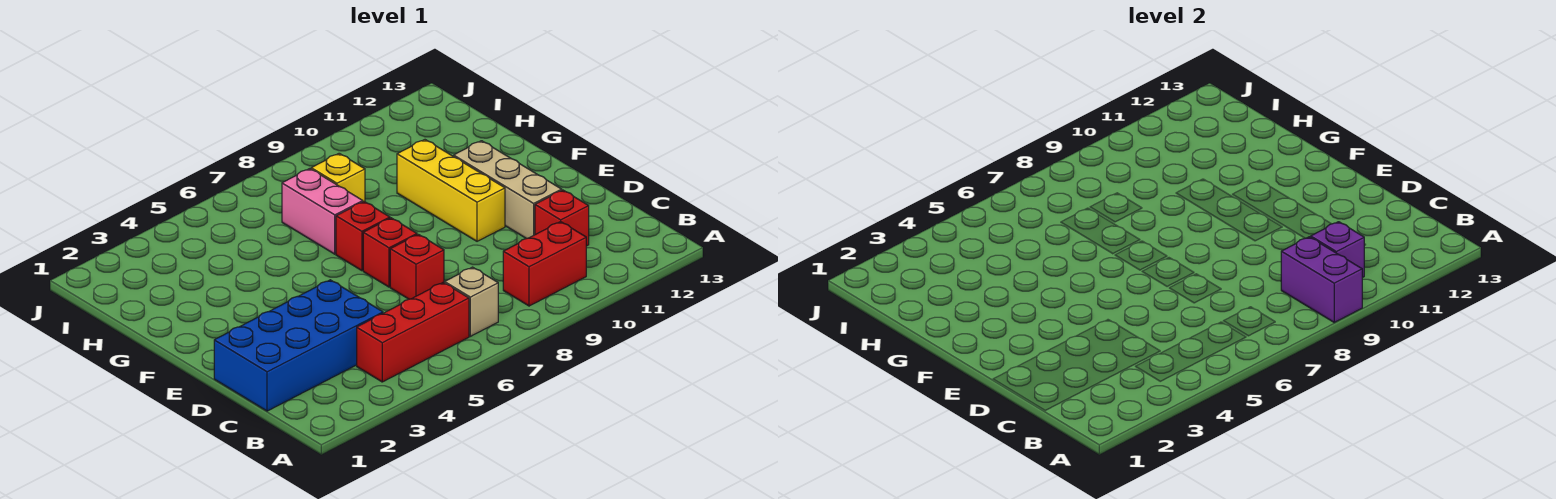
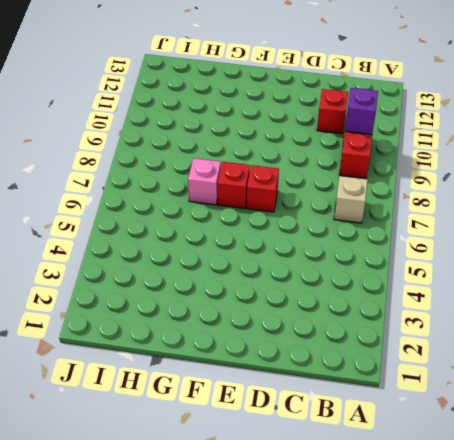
pink brick G7 level 1 -> pink brick G7:H7 level 1
none -> red brick B4:B6 level 1
none -> blue brick C1:D4 level 1
none -> red brick D7 level 1

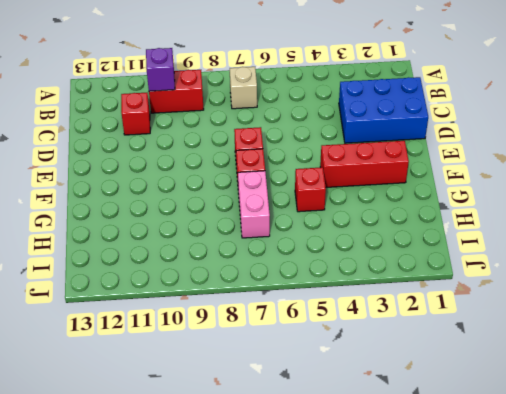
blue brick C1:D3 level 1 -> blue brick C1:D4 level 1
red brick F2:F4 level 1 -> red brick B4:B6 level 1
red brick G5 level 1 -> red brick D7 level 1
none -> tan brick D11:F11 level 1
none -> yellow brick E10:G10 level 1
none -> yellow brick H8 level 1

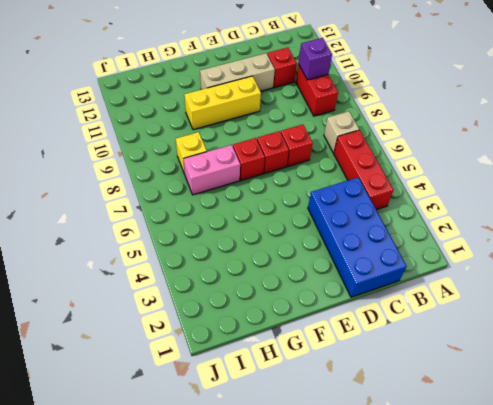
none -> purple brick A9:B9 level 2

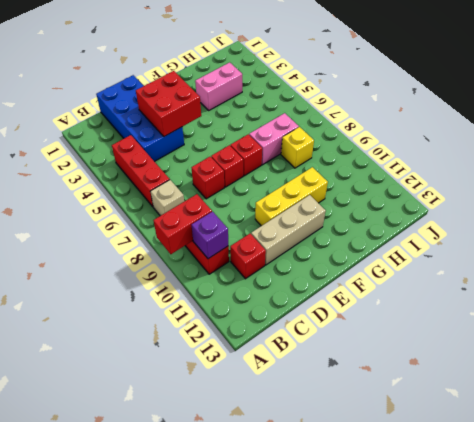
red brick A9:B9 level 2 -> purple brick A9:B9 level 2
red brick D3:E4 level 2 -> none
pink brick G3:H3 level 1 -> none

